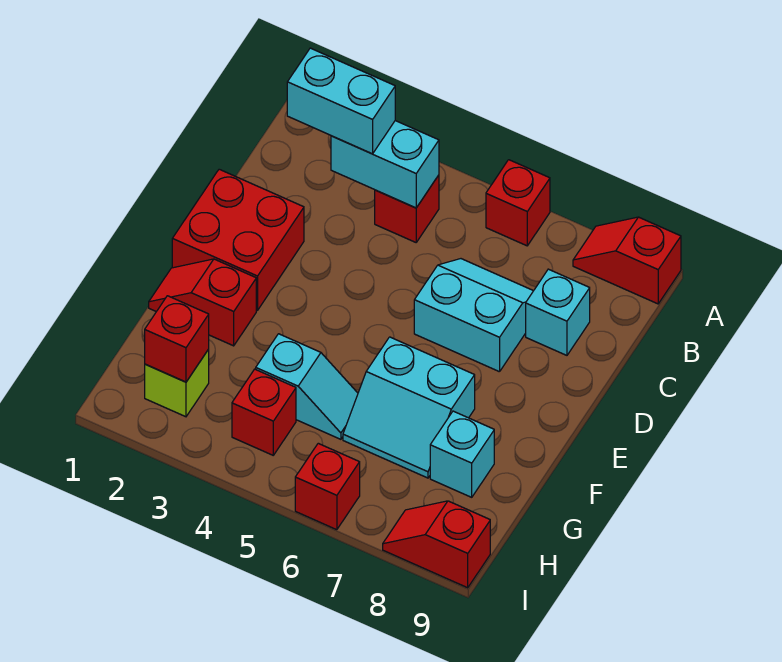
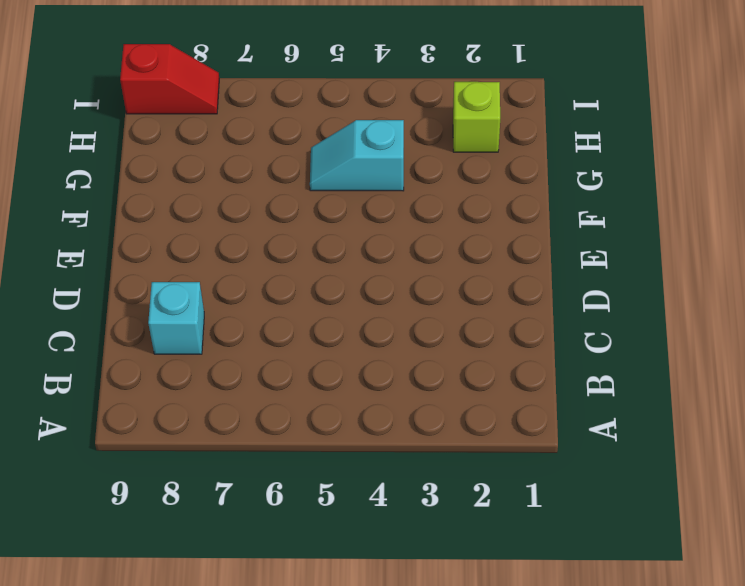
none -> red brick A6 level 1
none -> red slope A8:A9 level 1 top 9
none -> red brick B4 level 1

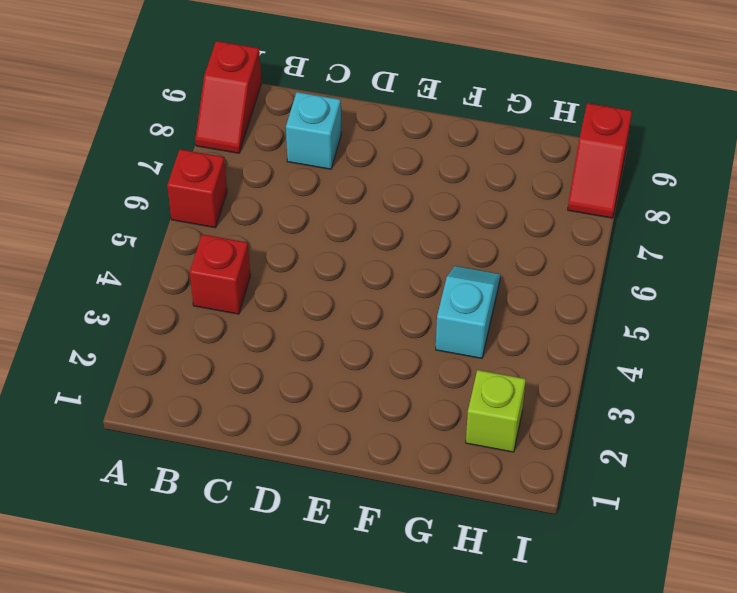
none -> cyan slope C6:D7 level 1 top D
none -> red brick D1:E2 level 1
none -> red slope F1:F2 level 1 top 2

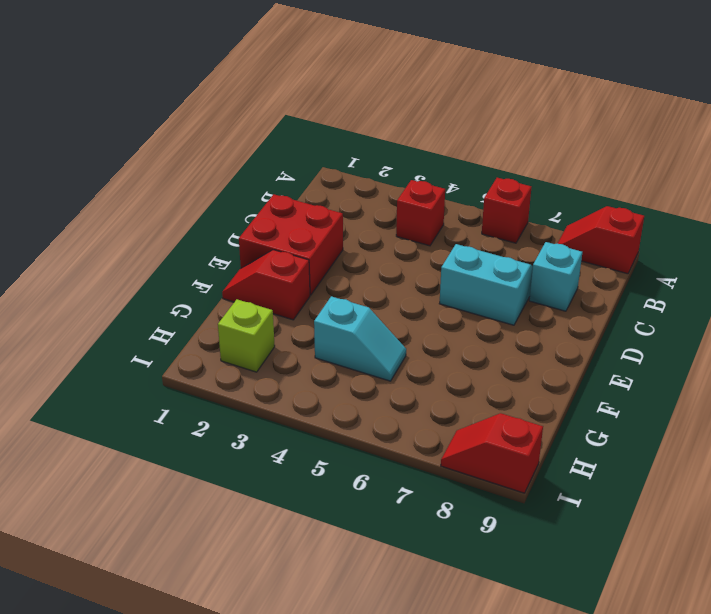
none -> cyan slope F6:G7 level 1 top F
none -> cyan brick G8 level 1
none -> red brick H4 level 1

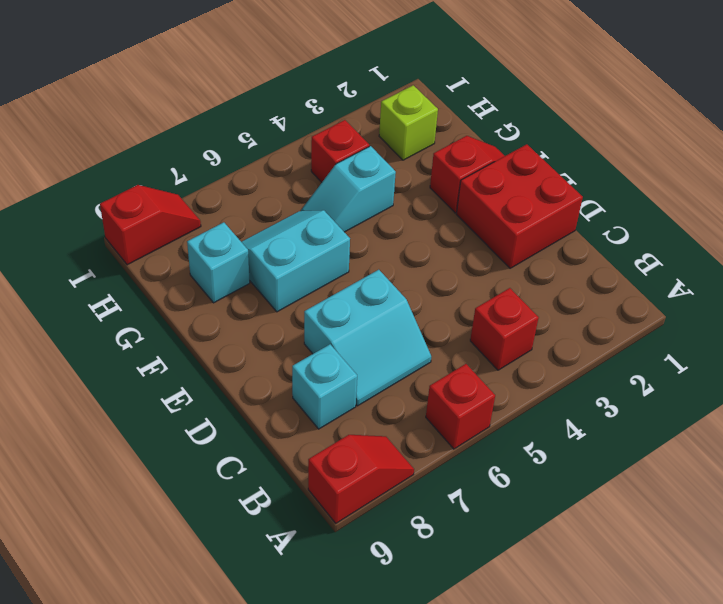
none -> red brick I6 level 1
none -> cyan brick B3:B4 level 2
none -> red brick H2 level 2

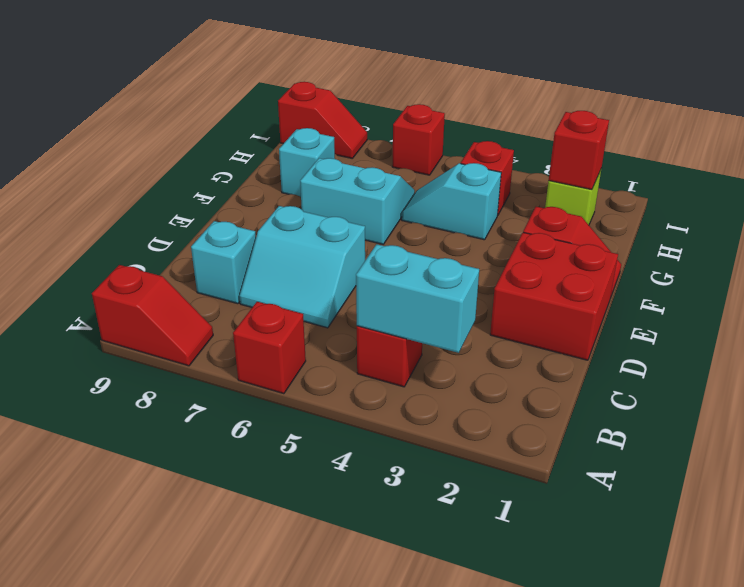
none -> cyan brick B2:B3 level 3

